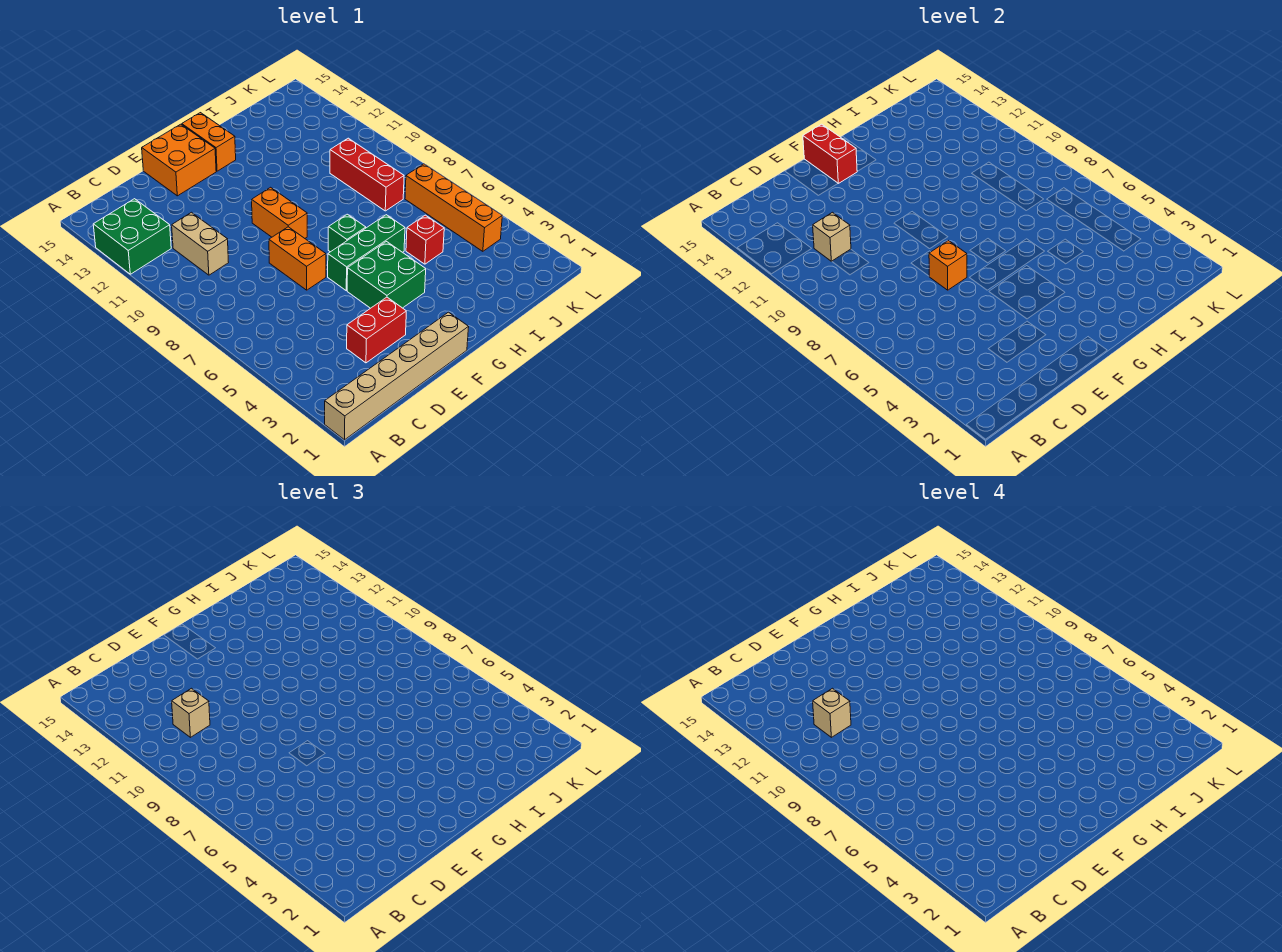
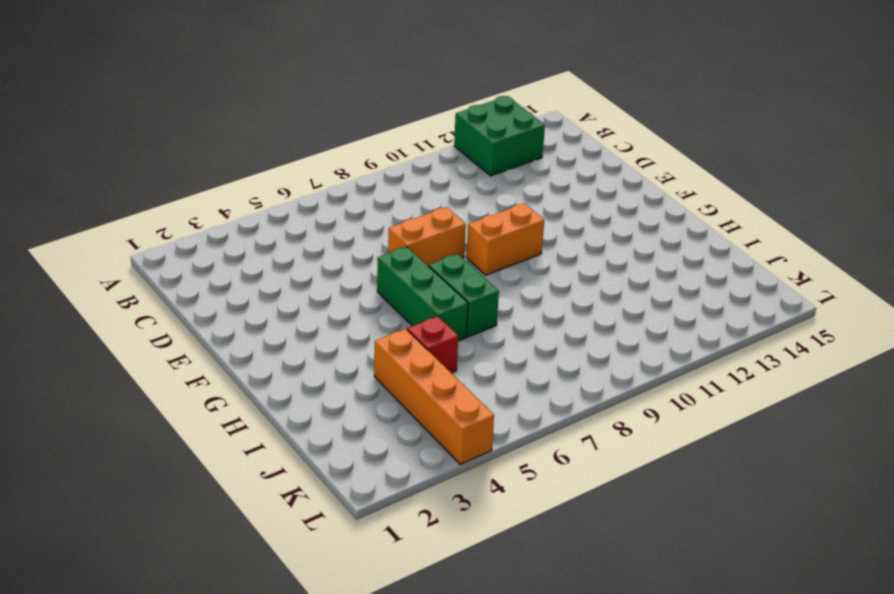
green brick G7:H7 level 1 -> green brick G7 level 1
orange brick I4:L4 level 1 -> orange brick K4:K7 level 1
none -> tan brick A1:F1 level 1
none -> tan brick C10:C11 level 1
none -> red brick D3:E3 level 1

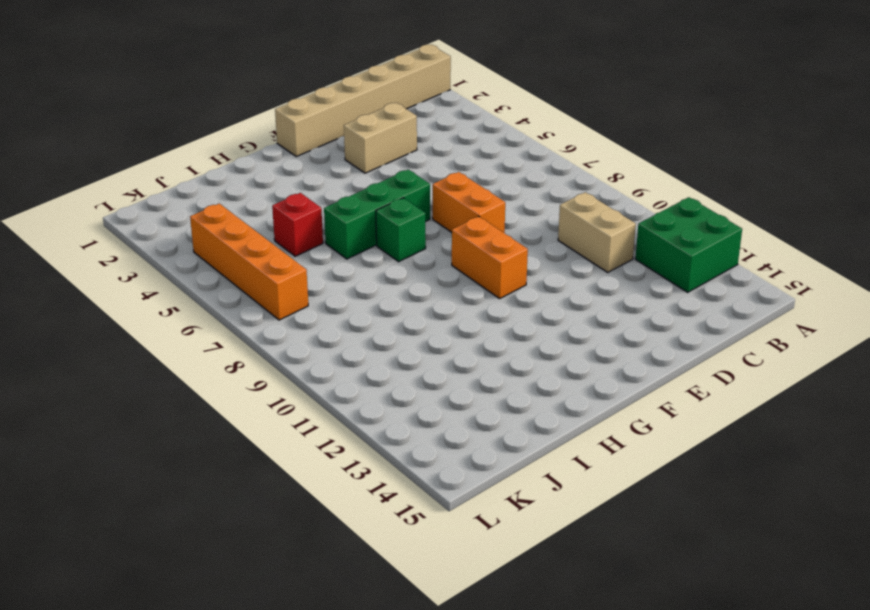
tan brick D3:E3 level 1 -> red brick D3:E3 level 1
none -> orange brick E14:F15 level 1
none -> green brick F4:G5 level 1
none -> orange brick G14:G15 level 1

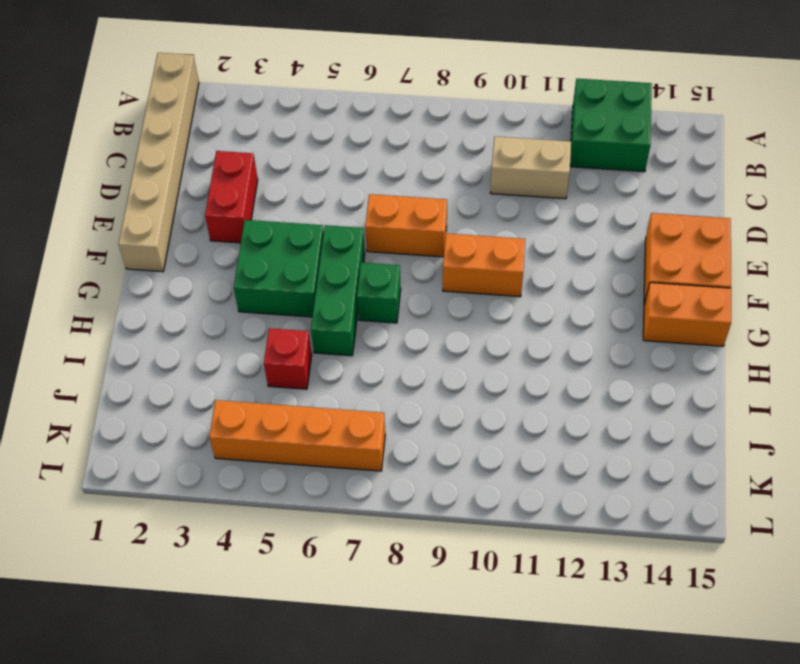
none -> red brick J8:J10 level 1
none -> tan brick C11 level 2
none -> orange brick E7 level 2

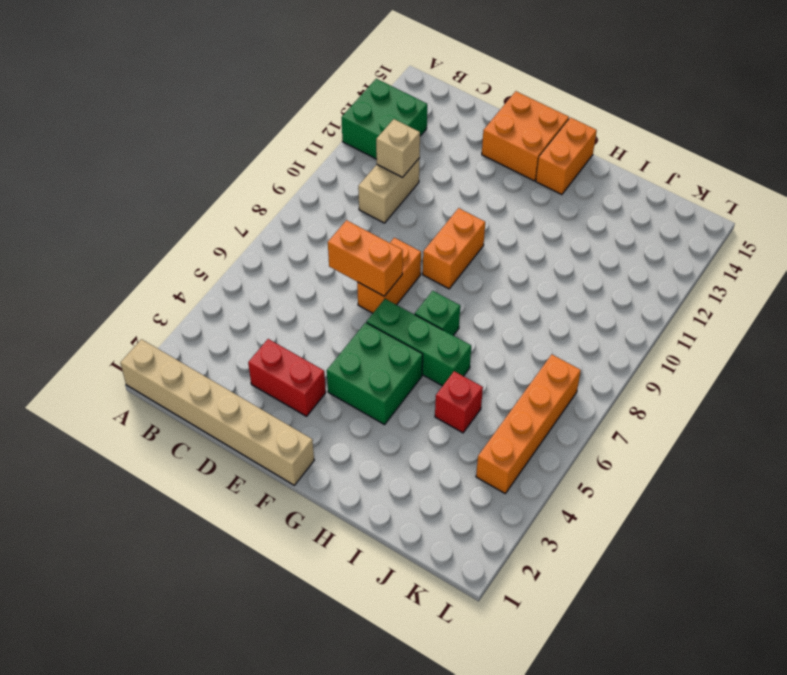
orange brick D7:E7 level 2 -> orange brick E7 level 2
none -> red brick J8:J10 level 1
none -> red brick F14:F15 level 2
none -> tan brick C11 level 3

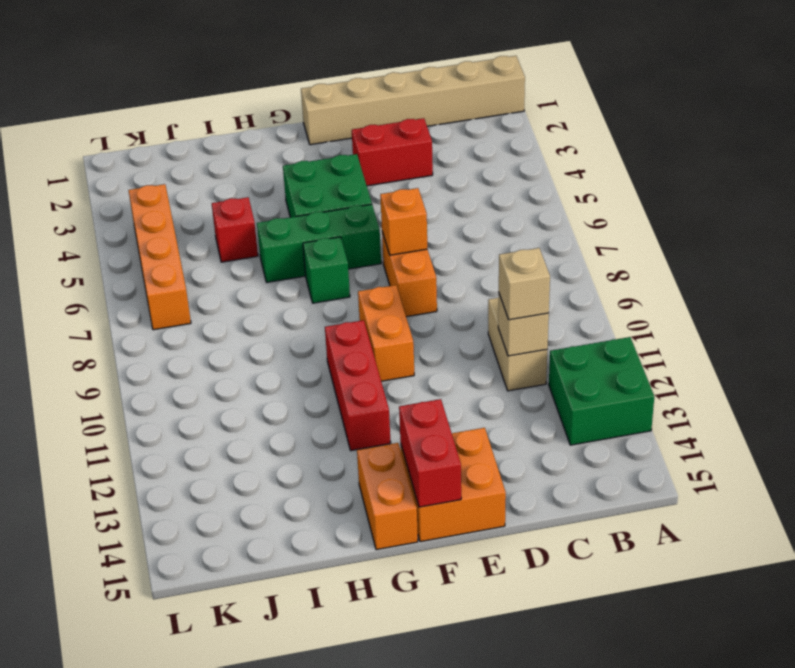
red brick G10:G12 level 1 -> red brick J8:J10 level 1
none -> tan brick C11 level 4

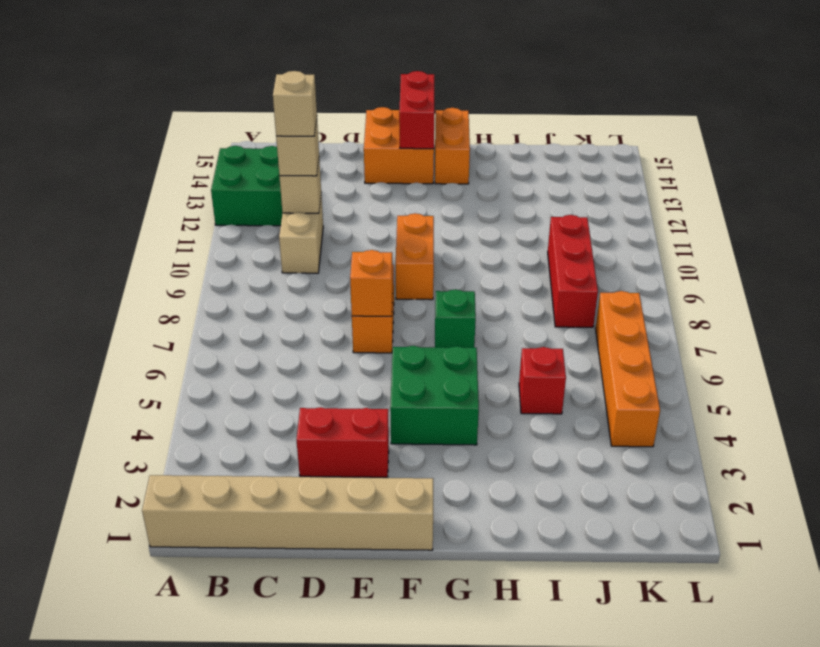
none -> green brick F6:H6 level 1

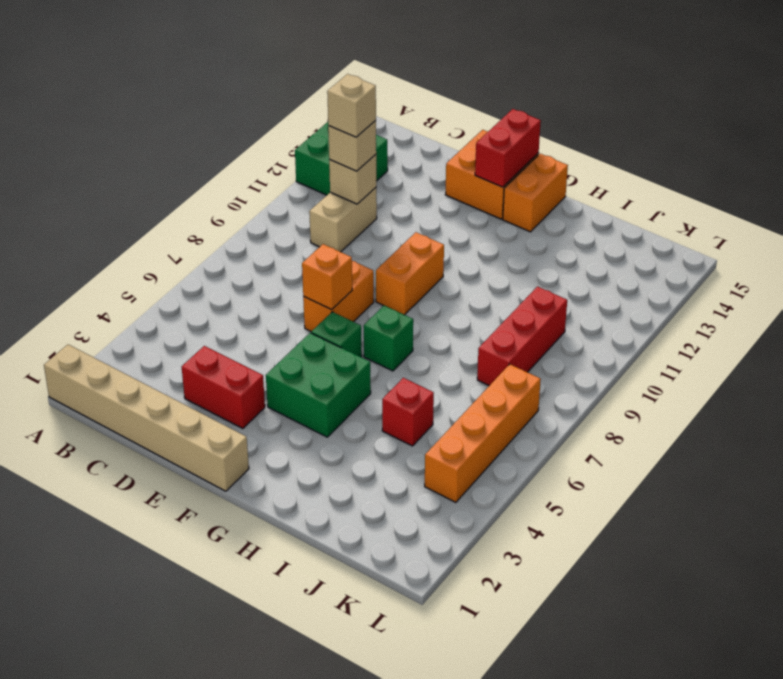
green brick F6 level 1 -> green brick F6:H6 level 1

